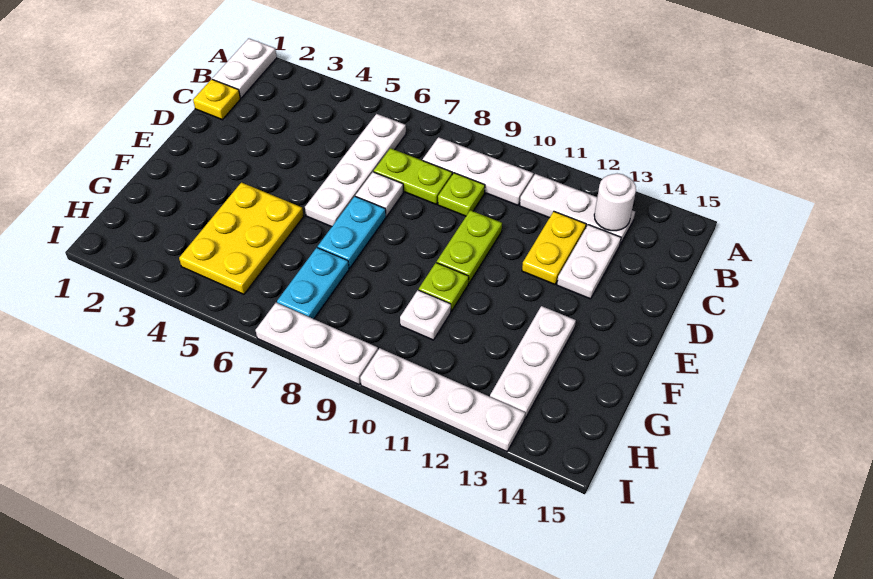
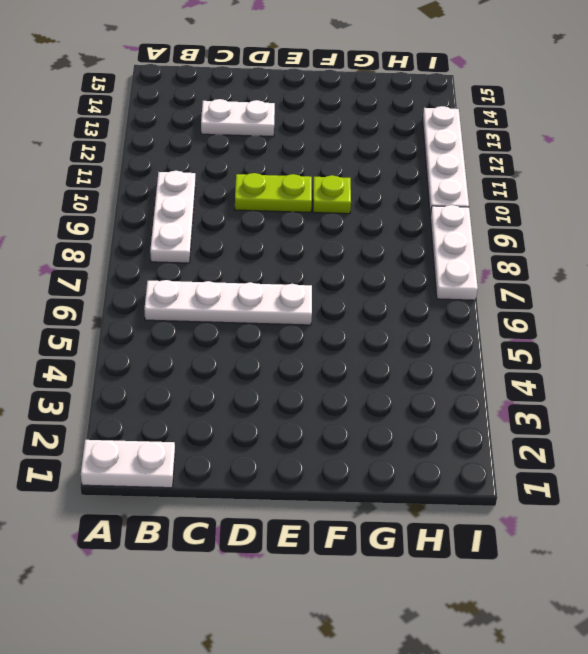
none -> white plate B11:B13 level 1
none -> yellow plate C1 level 1
none -> lime plate C7:C8 level 1

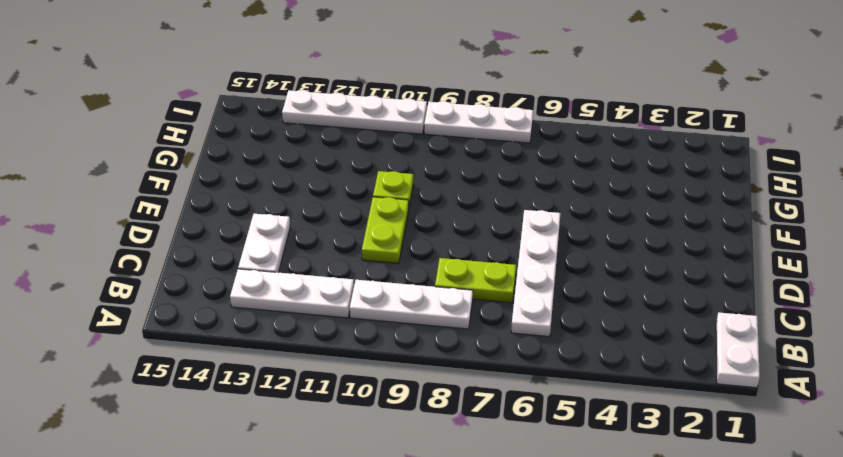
none -> yellow plate C1 level 1
none -> lime plate C9 level 1
none -> yellow plate C12:D12 level 1

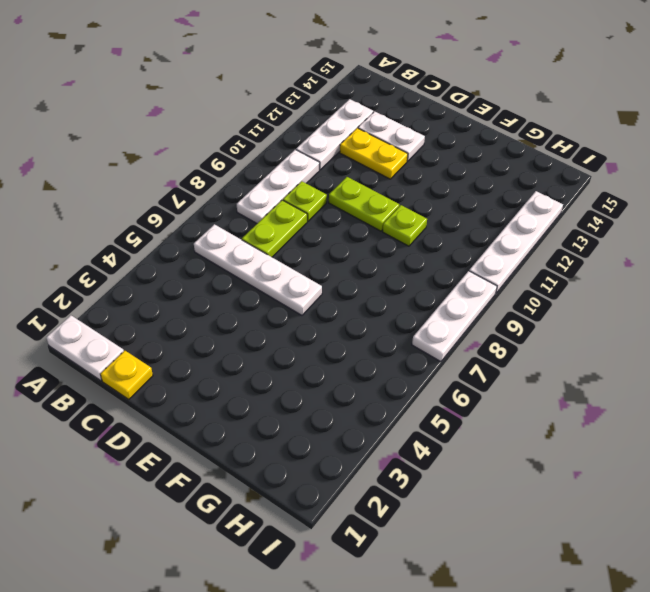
none -> white plate D7 level 1
none -> cyan plate E7:F7 level 1
none -> yellow plate F4:H5 level 1

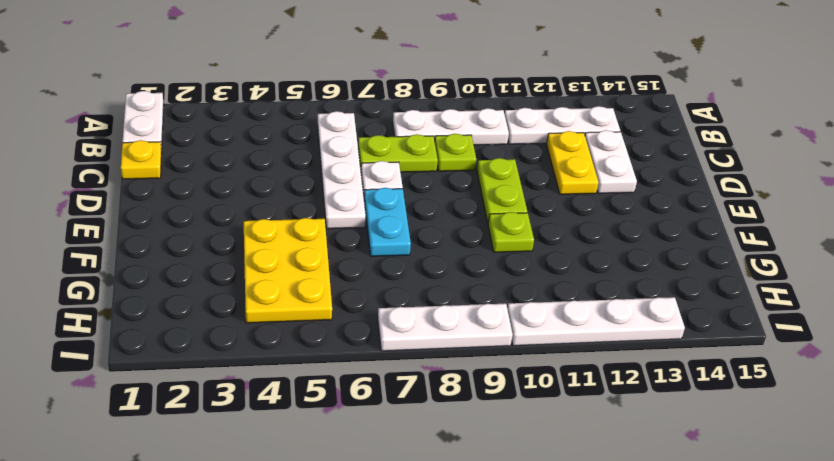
none -> white plate F13:H13 level 1
none -> cyan plate G7:H7 level 1
none -> white plate G10 level 1

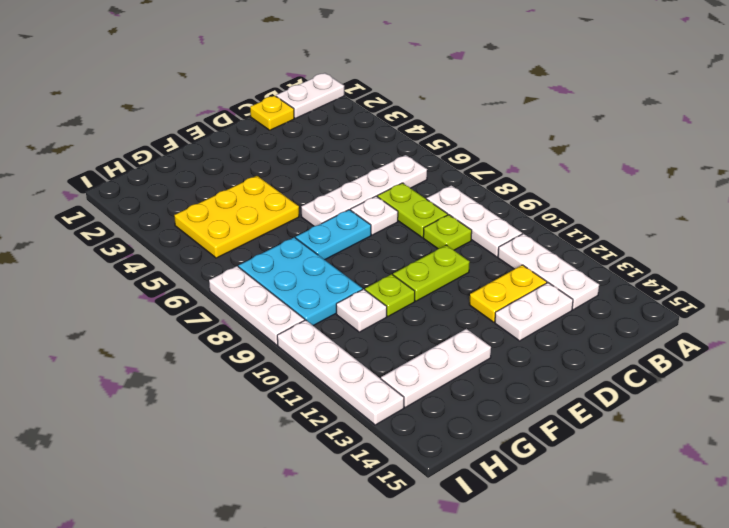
cyan plate G7:H9 level 1 -> cyan plate G7:H7 level 1
none -> white round brick B13 level 2

